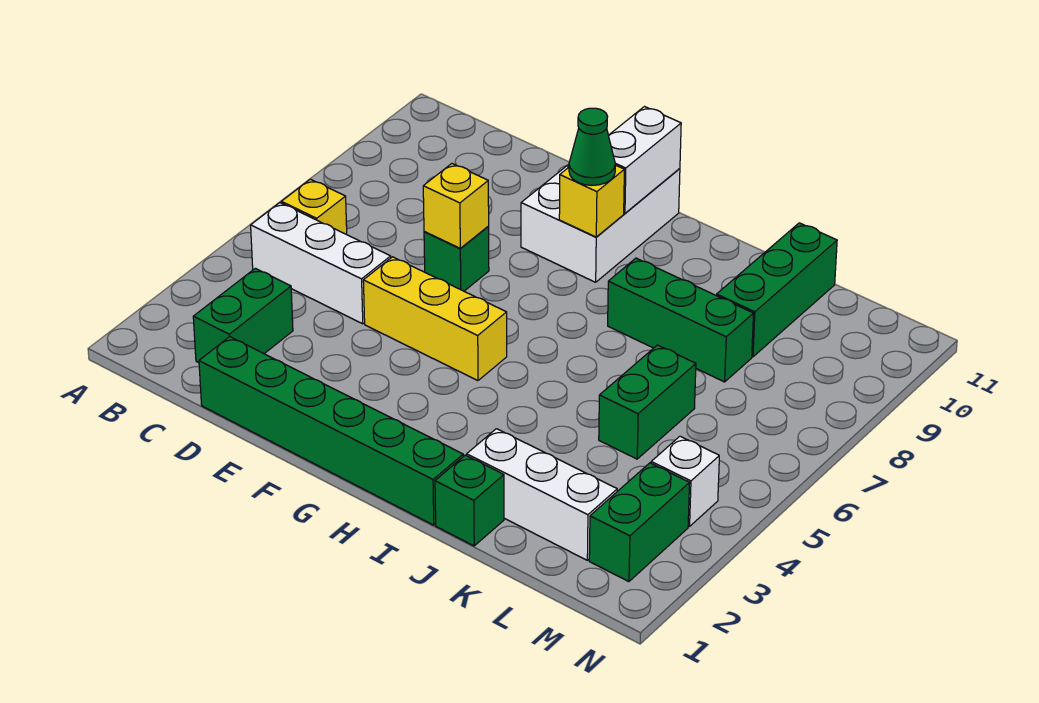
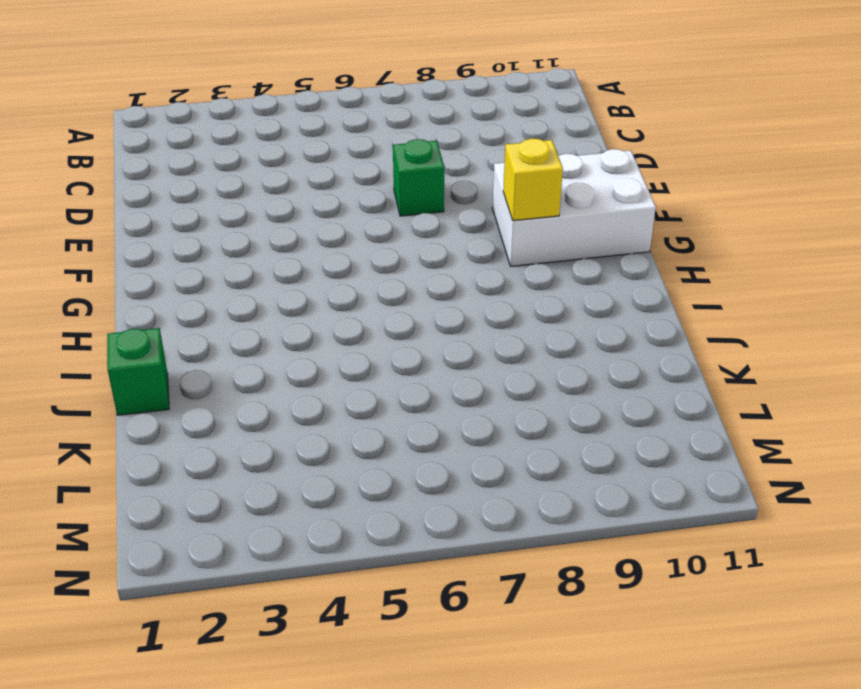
none -> white brick B5:D5 level 1
none -> yellow brick B6 level 1
none -> green brick C2:C3 level 1

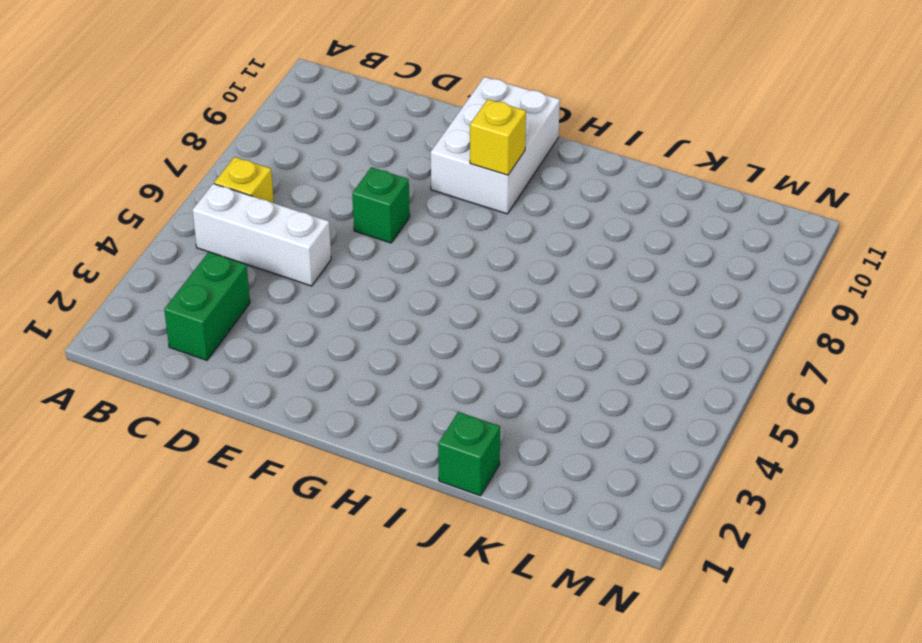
none -> green brick D1:I1 level 1
none -> yellow brick E5:G5 level 1
none -> green brick I8:K8 level 1

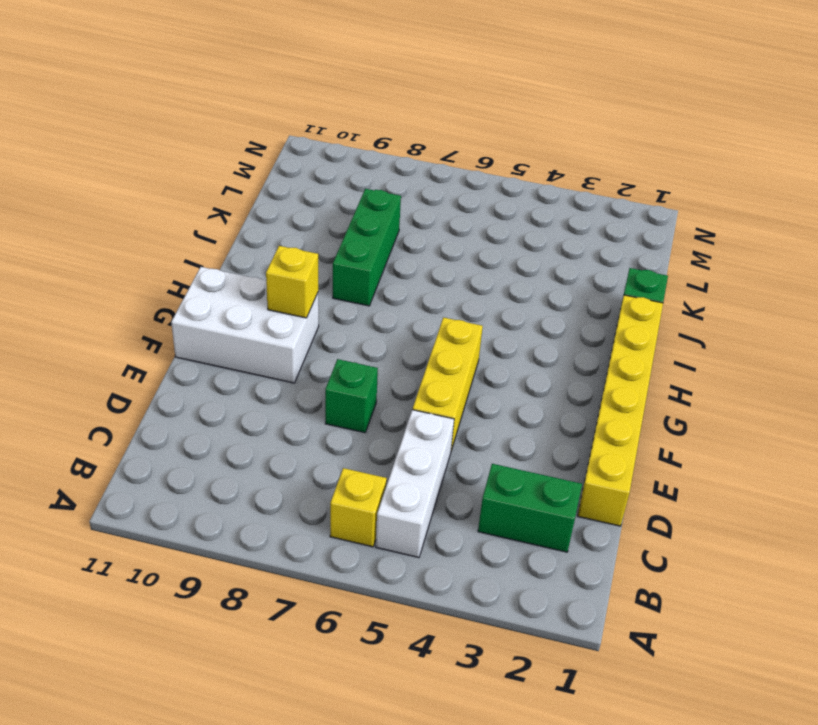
yellow brick D1:I1 level 1 -> green brick D1:I1 level 1
none -> white brick J2:L2 level 1
none -> green brick K5:K6 level 1
none -> green brick K9:K11 level 1

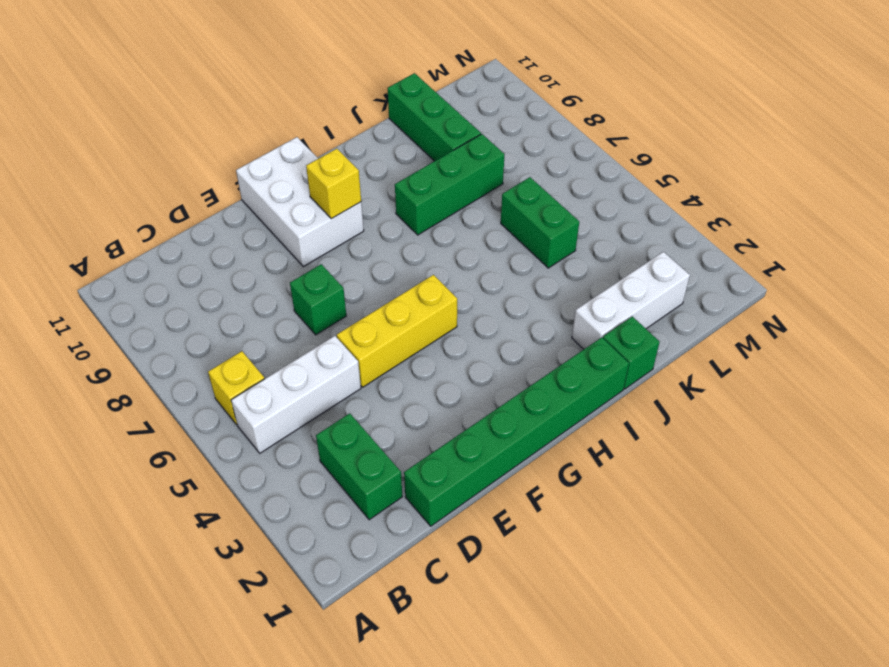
none -> green brick M2:M3 level 1
none -> white brick M4 level 1
none -> yellow brick E7 level 2

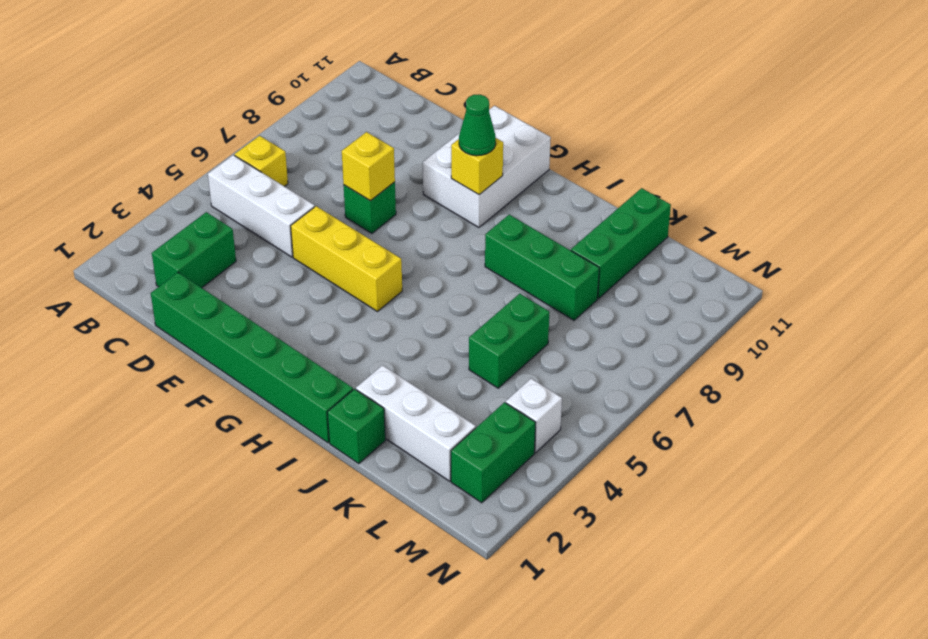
none -> white brick G10:G11 level 2

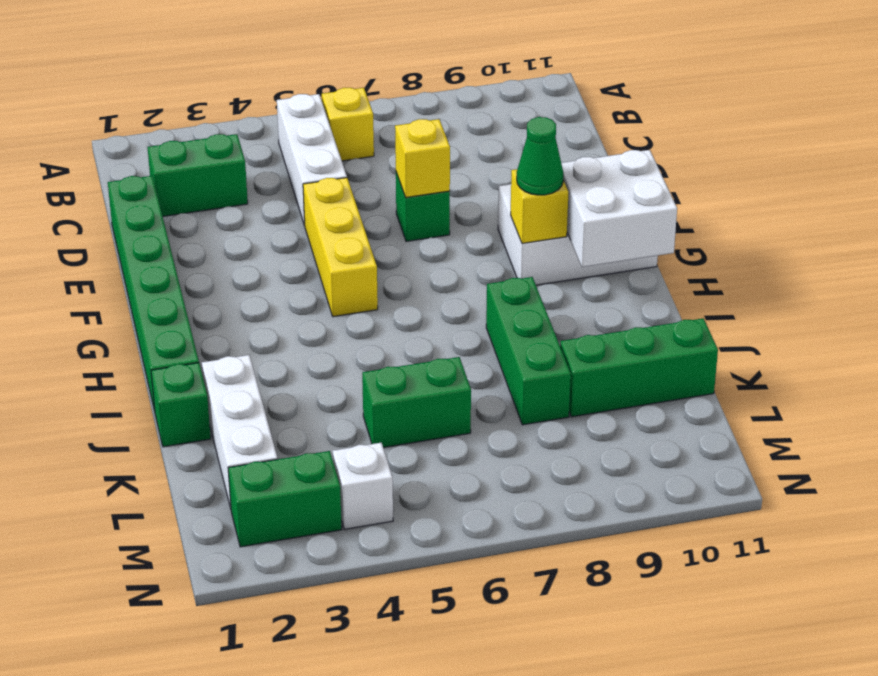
white brick G10:H11 level 2 -> white brick G10:G11 level 2

